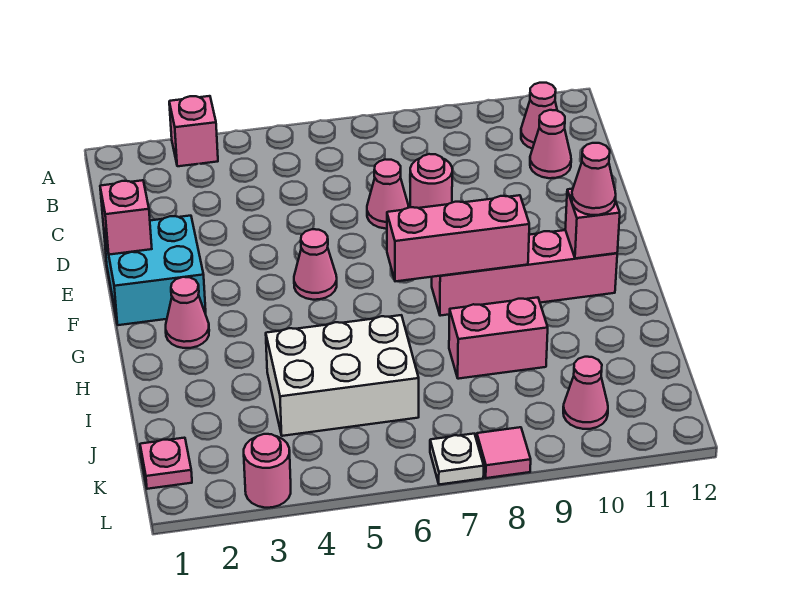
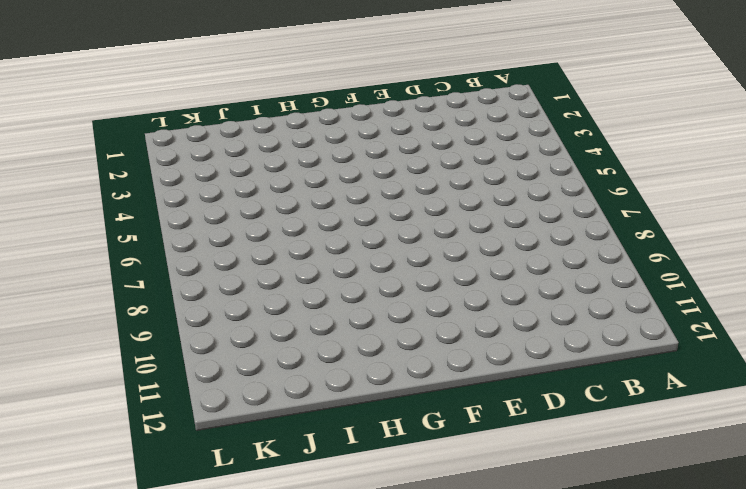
none -> pink brick A3 level 1
none -> pink cone B11 level 1
none -> pink cone C11 level 1

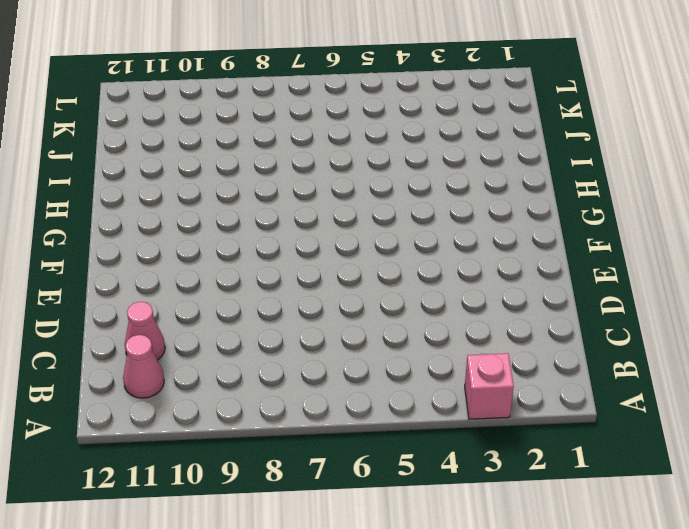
none -> pink cone D7 level 1
none -> pink round brick D8 level 1
none -> cyan brick E1:F2 level 1

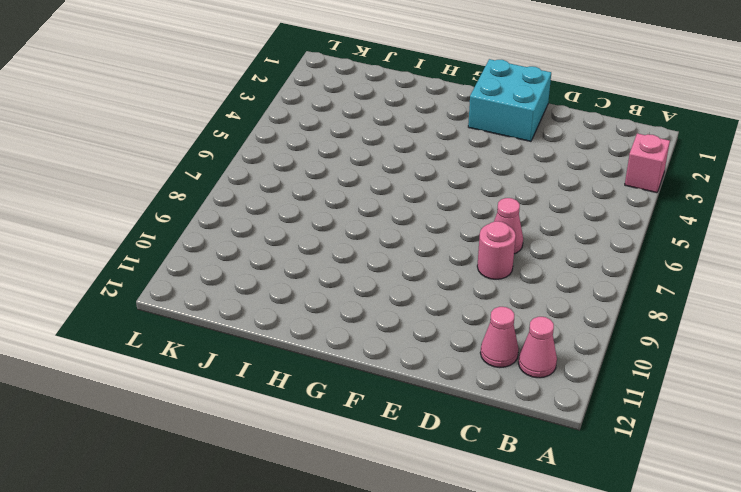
none -> pink cone F5 level 1
none -> pink cone G2 level 1
none -> pink brick G8:G11 level 1

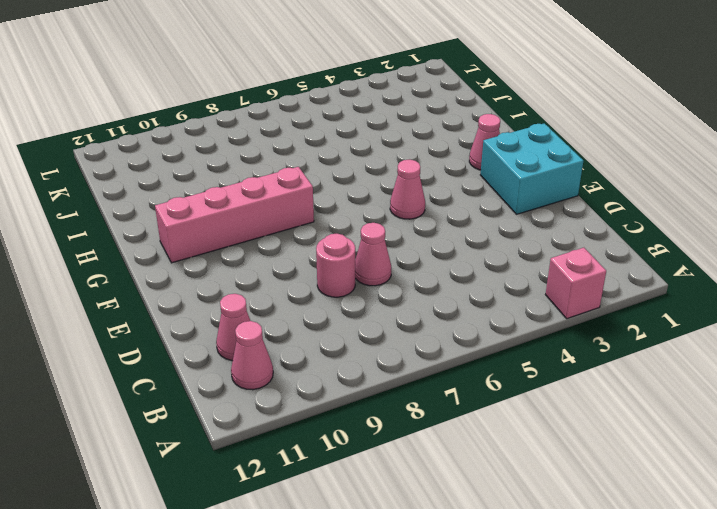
none -> white brick I4:J6 level 1
none -> pink brick I8:I9 level 1
none -> pink plate K1 level 1

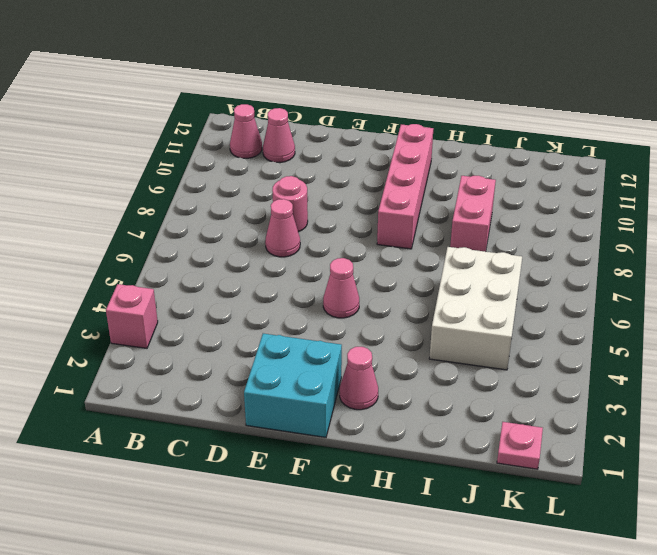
none -> pink cone K10 level 1
none -> pink round brick L3 level 1
none -> white plate L7 level 1

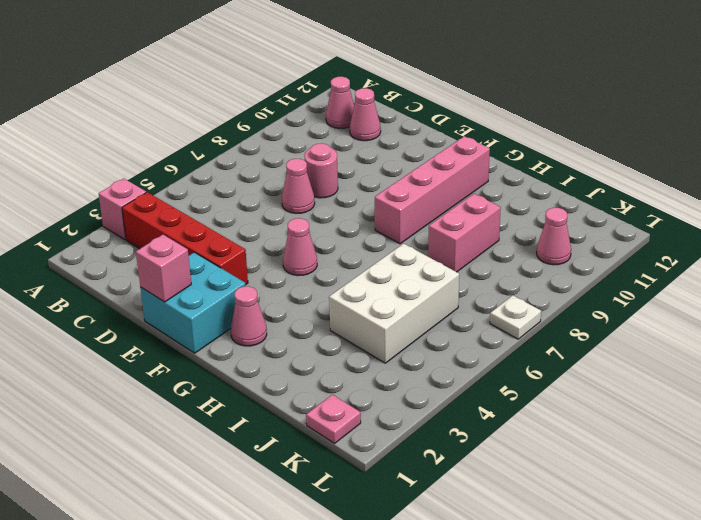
red brick B3:E3 level 1 -> none
none -> pink round brick L3 level 1
none -> pink tile L8 level 1
none -> pink brick G7:G9 level 2

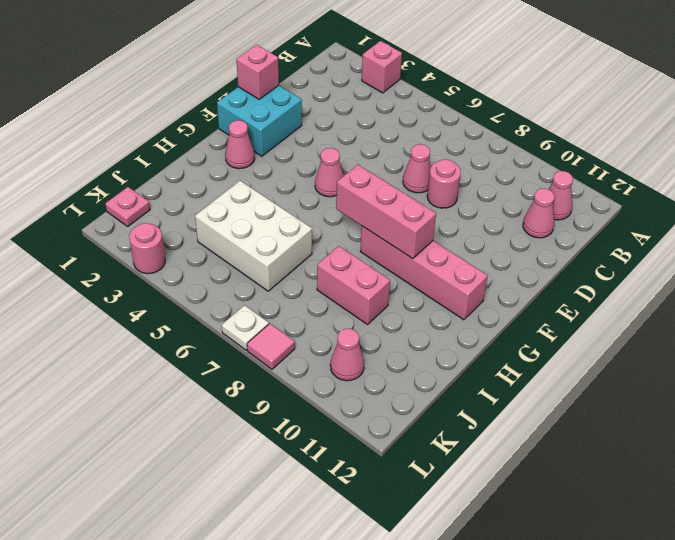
none -> pink brick G11 level 2
none -> pink cone G11 level 3

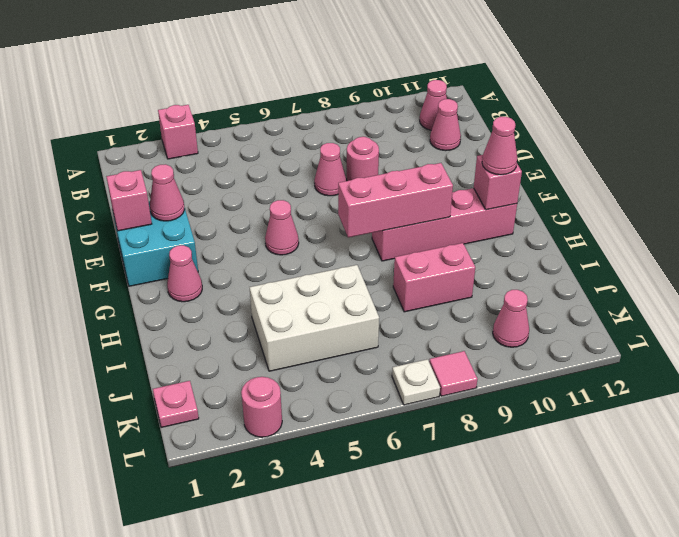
pink cone E2 level 2 -> none

